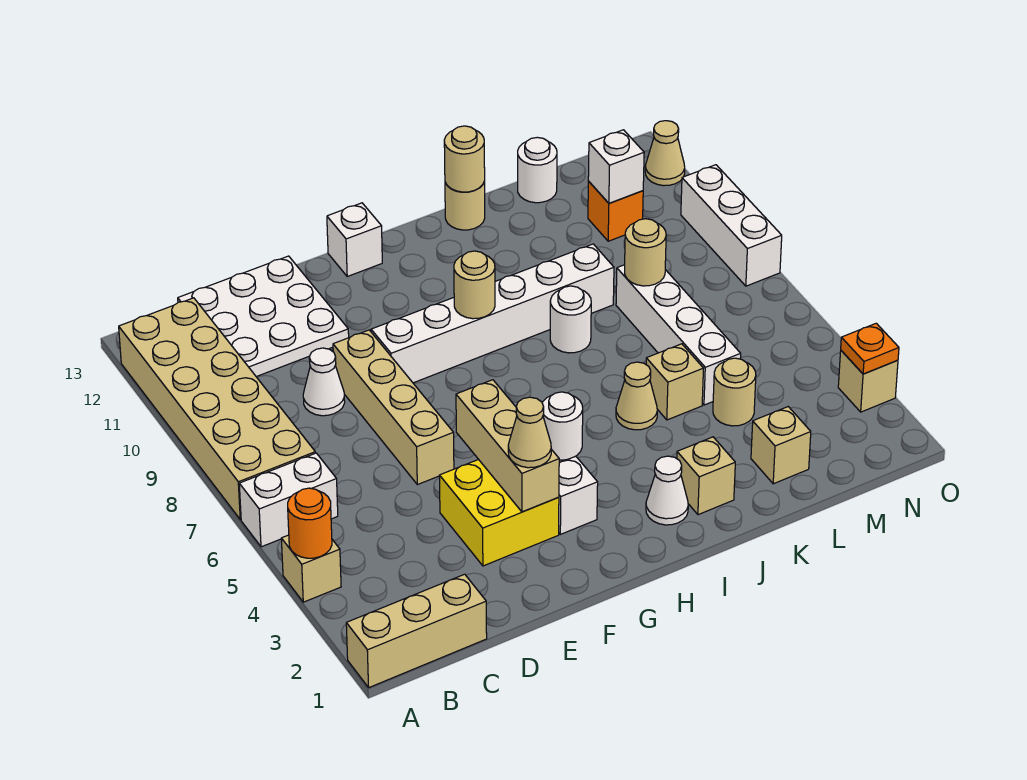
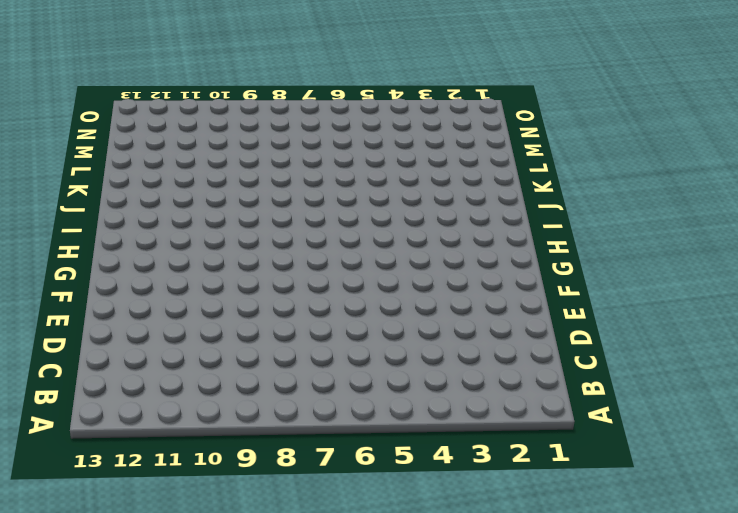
none -> tan brick A1:C1 level 1
none -> tan brick A4 level 1
none -> white brick A6:B6 level 1
none -> tan brick A7:B12 level 1

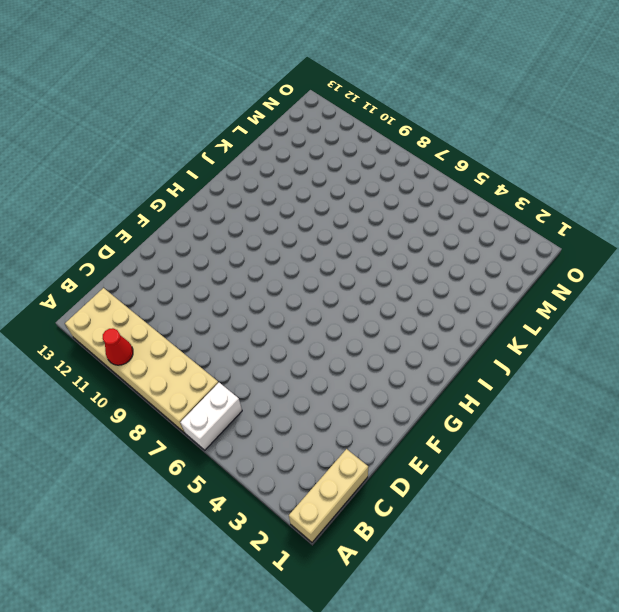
red cone A10 level 2 -> none
none -> tan brick A4 level 1
none -> white plate C11:E13 level 1
none -> white cone D9 level 1
none -> yellow brick E3:F4 level 1

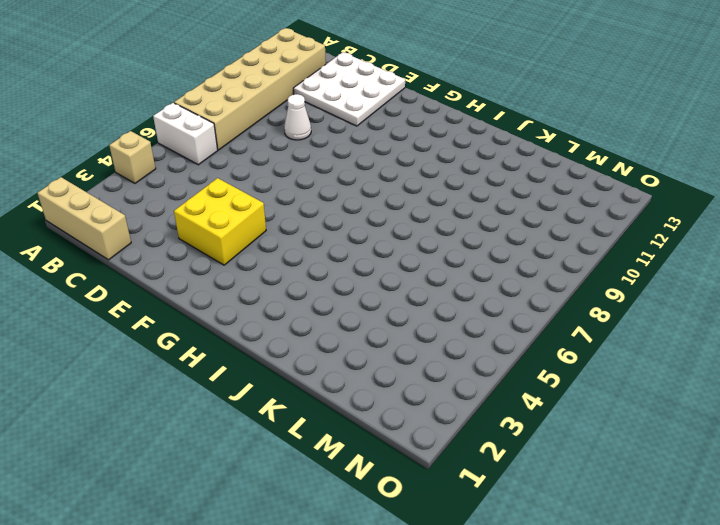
none -> tan brick E6:E9 level 1
none -> white brick F9:K9 level 1
none -> white brick G3 level 1
none -> white brick G13 level 1

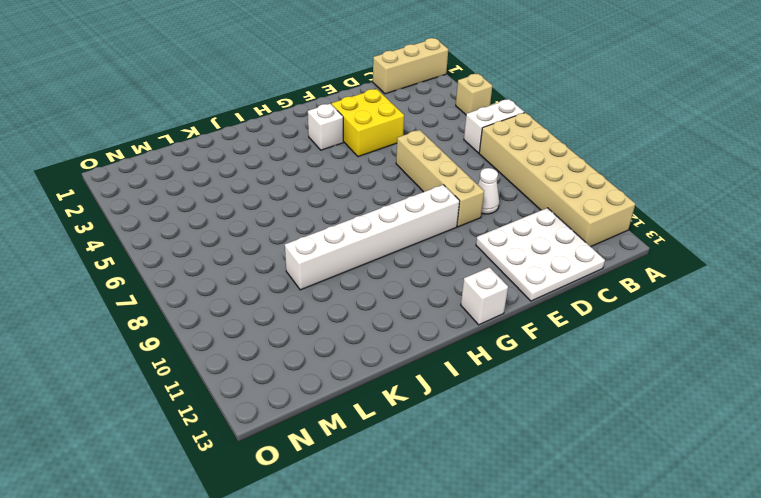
none -> white round brick H5 level 1
none -> white cone I2 level 1
none -> tan brick J2 level 1
none -> tan cone J5 level 1

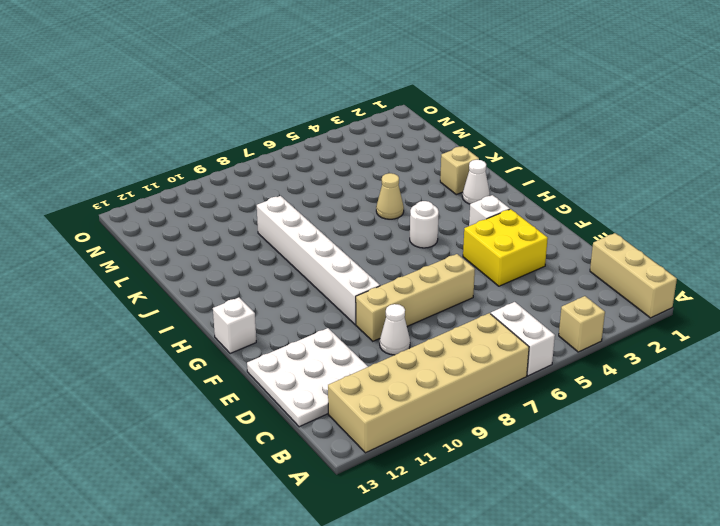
none -> white round brick J8 level 1
none -> tan round brick J13 level 1
none -> tan brick K5 level 1
none -> tan brick L2 level 1

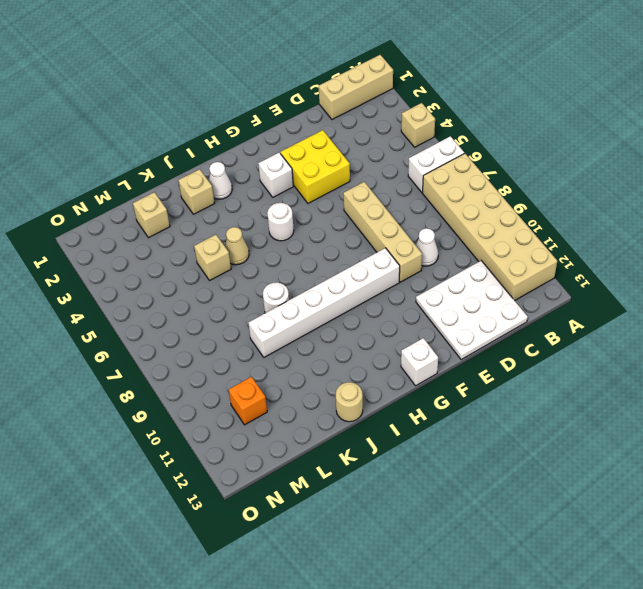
none -> tan round brick L4 level 1
none -> white brick L5:L8 level 1
none -> white round brick L13 level 1
none -> tan brick O3 level 1

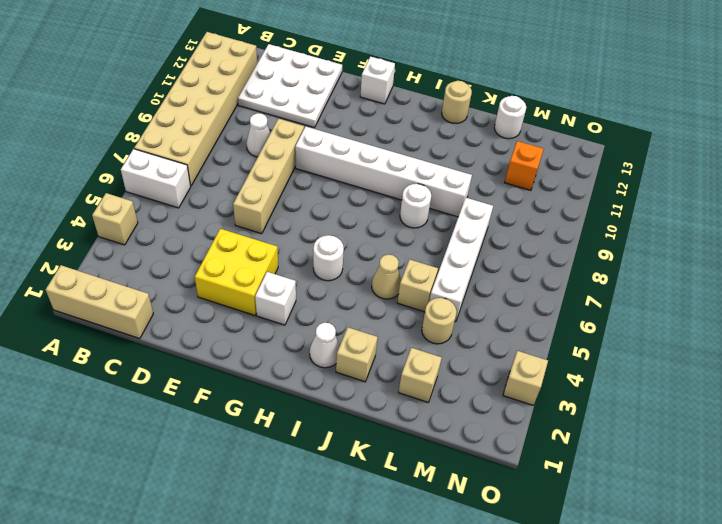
none -> white brick O8:O10 level 1
none -> tan cone O12 level 1
none -> orange round brick A4 level 2
none -> tan brick F3:F5 level 2

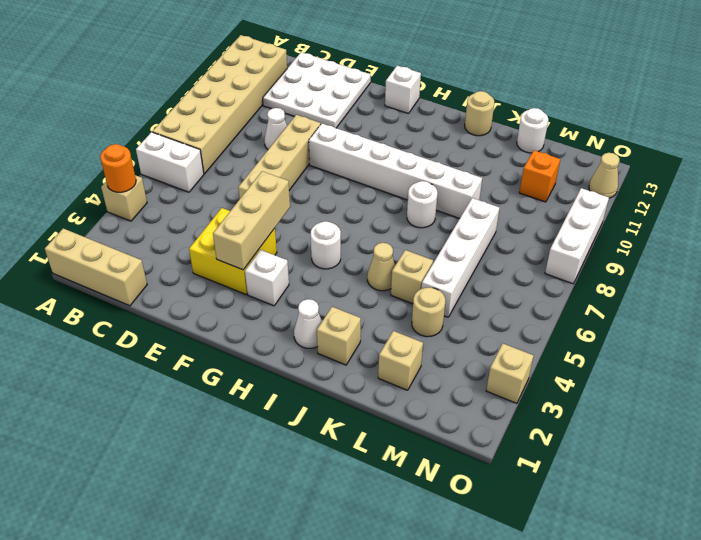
none -> tan round brick H9 level 2
none -> tan round brick J13 level 2
none -> tan round brick L8 level 2
none -> white brick M11 level 2

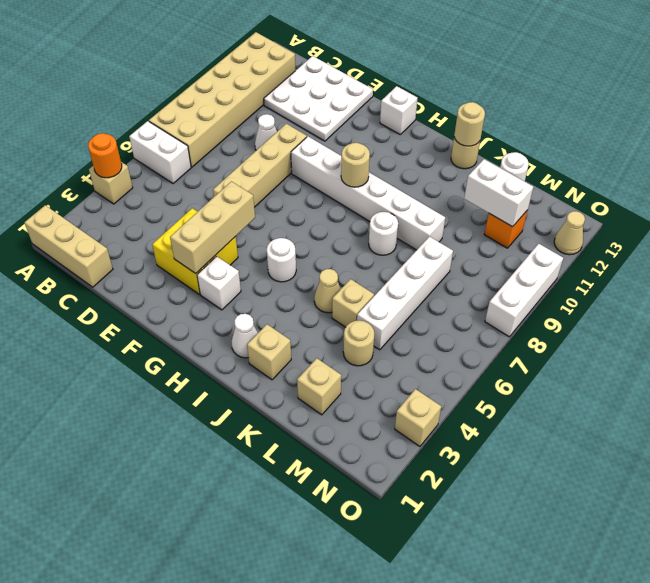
white brick L11:M11 level 2 -> white brick M11 level 2
none -> tan round brick L8 level 2
none -> orange plate O3 level 2
none -> tan cone F3 level 3

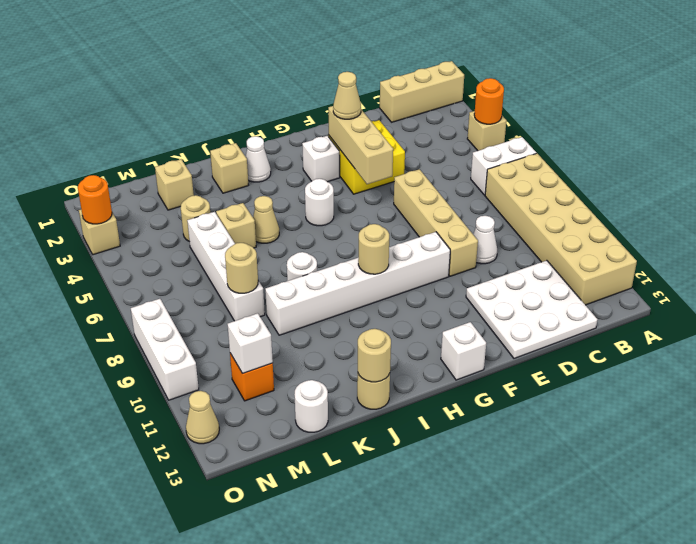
orange round brick O3 level 2 -> orange plate O3 level 2

